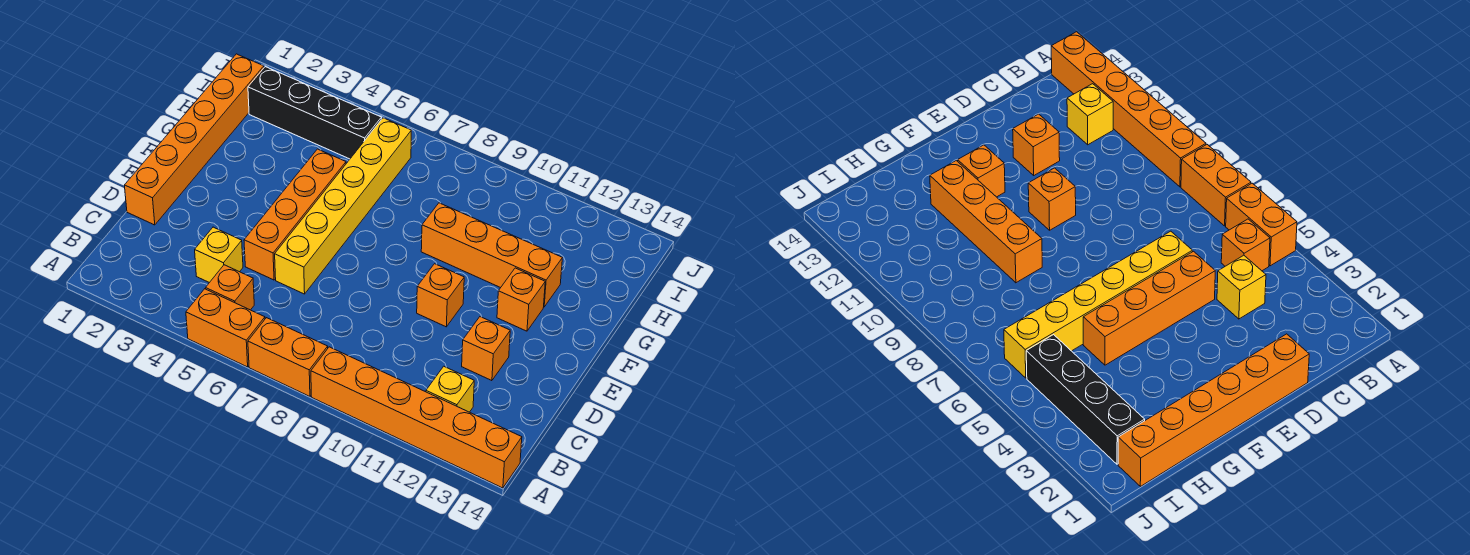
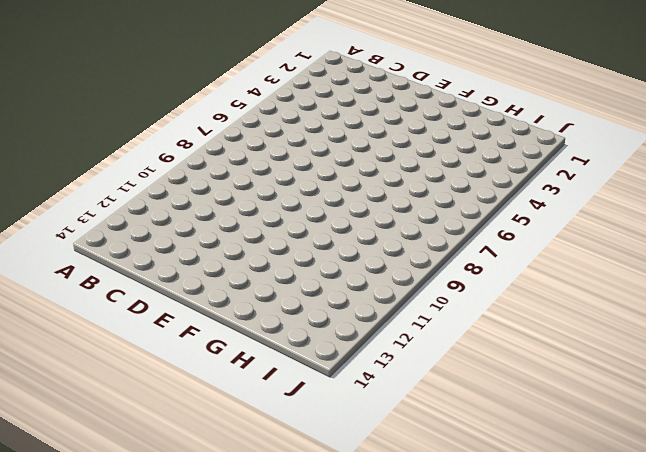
none -> orange brick A5:A6 level 1
none -> orange brick A7:A8 level 1
none -> orange brick A9:A14 level 1

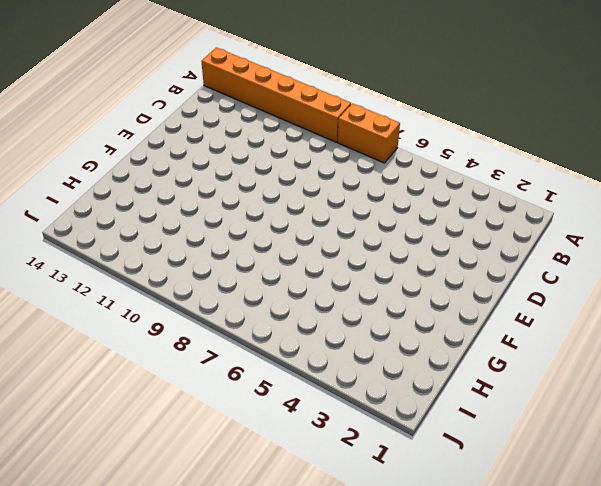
none -> orange brick A5:A6 level 1
none -> orange brick B5 level 1
none -> yellow brick B12 level 1

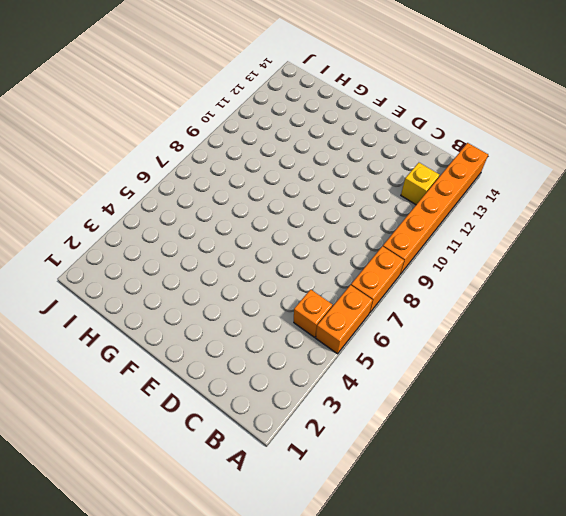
none -> yellow brick C4 level 1
none -> orange brick D1:I1 level 1
none -> orange brick D5:G5 level 1

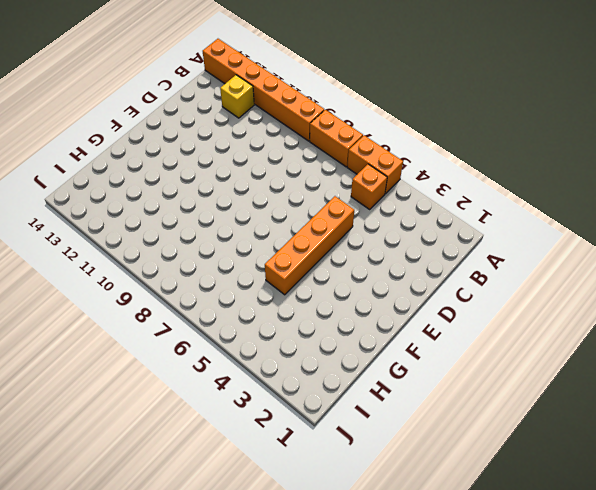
none -> yellow brick C4 level 1
none -> orange brick D1:I1 level 1
none -> yellow brick D6:I6 level 1

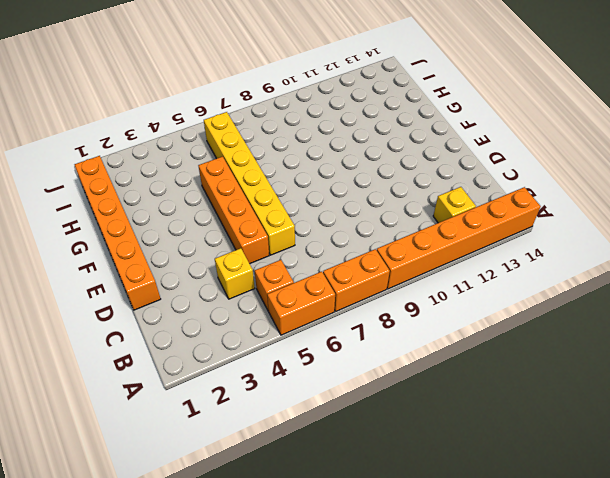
none -> orange brick D12 level 1
none -> orange brick E10 level 1
none -> orange brick F12 level 1

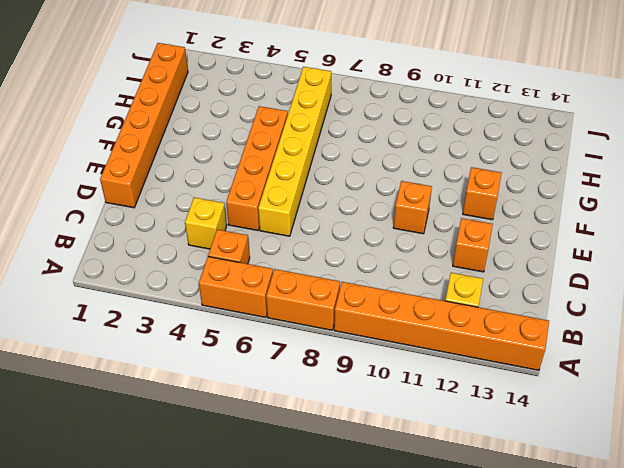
none -> orange brick G9:G12 level 1
none -> black brick I2:I5 level 1

